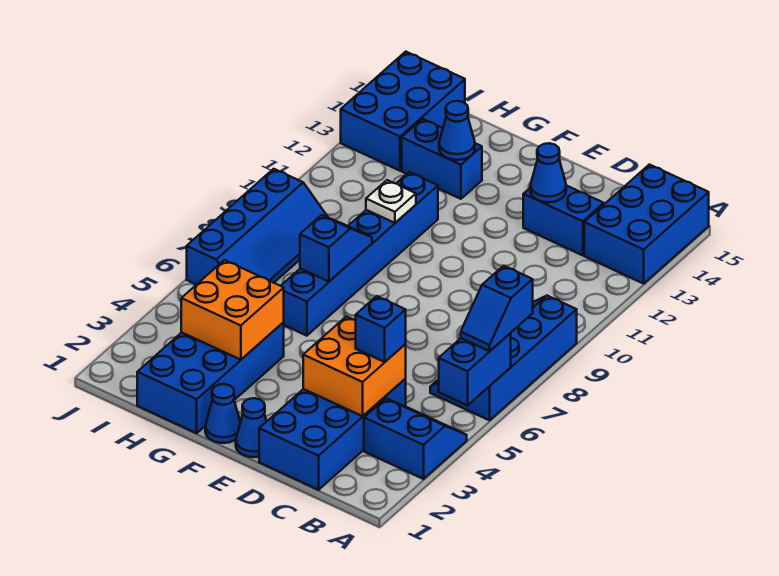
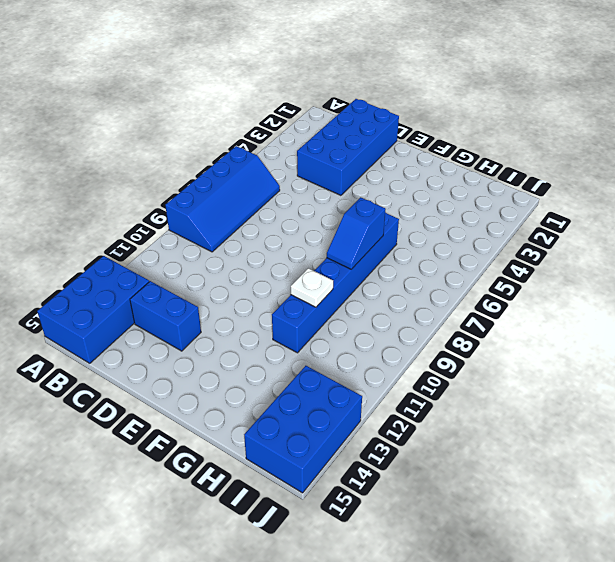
none -> blue slope A3:B4 level 1 top 3
none -> blue cone E1 level 1
none -> blue cone F1 level 1

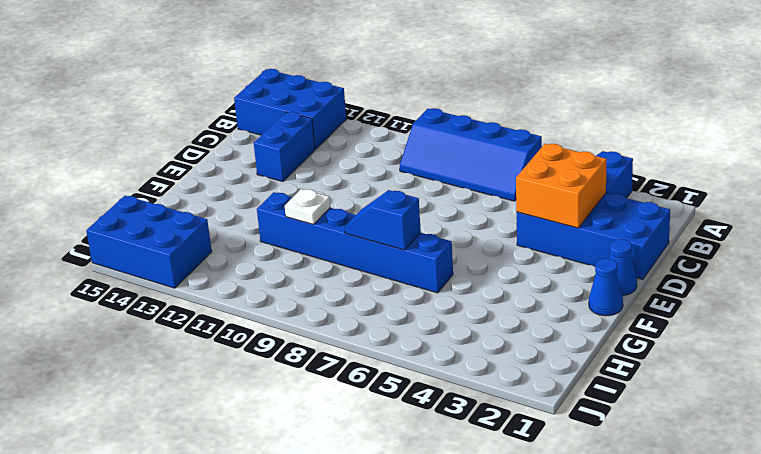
none -> blue brick G1:H4 level 1
none -> blue brick G13:H13 level 1
none -> blue slope I6:J9 level 1 top J

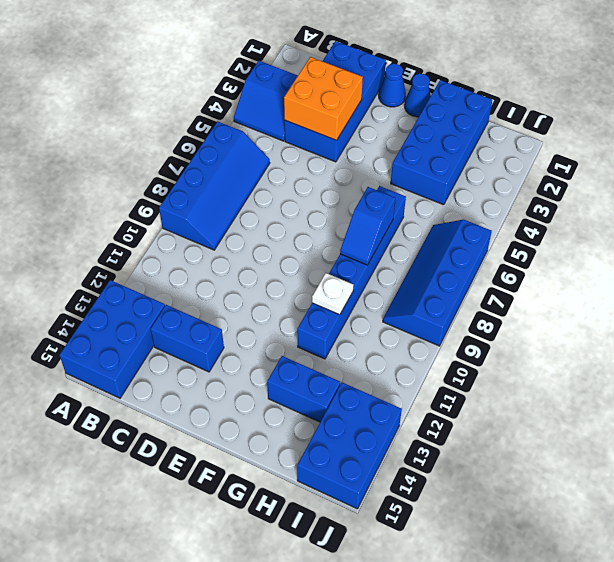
none -> blue brick A5:A6 level 2
none -> blue cone D13 level 2
none -> orange brick G3:H4 level 2

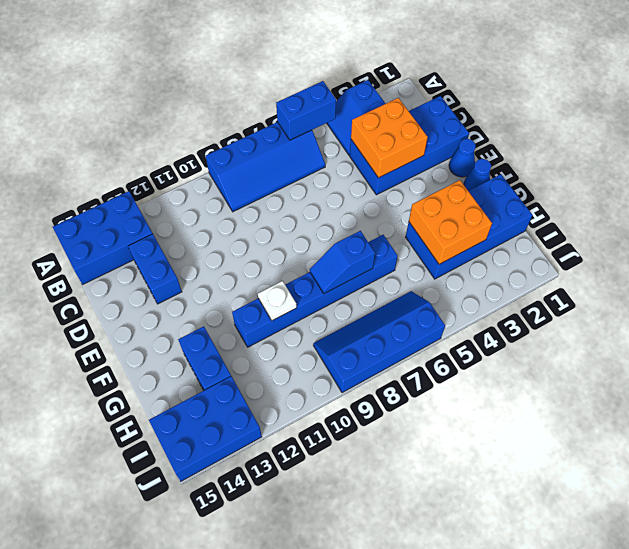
none -> blue cone D13 level 2
none -> blue cone G13 level 2
none -> blue slope A6:A7 level 3 top 7

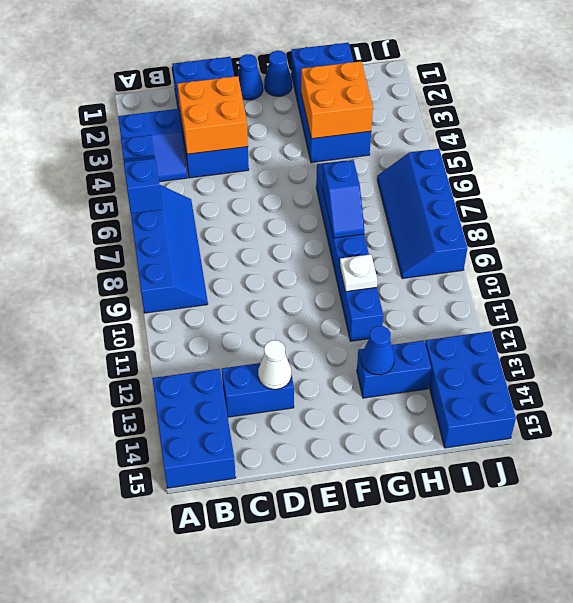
white cone D13 level 2 -> blue cone D13 level 2
none -> blue brick C4 level 3

